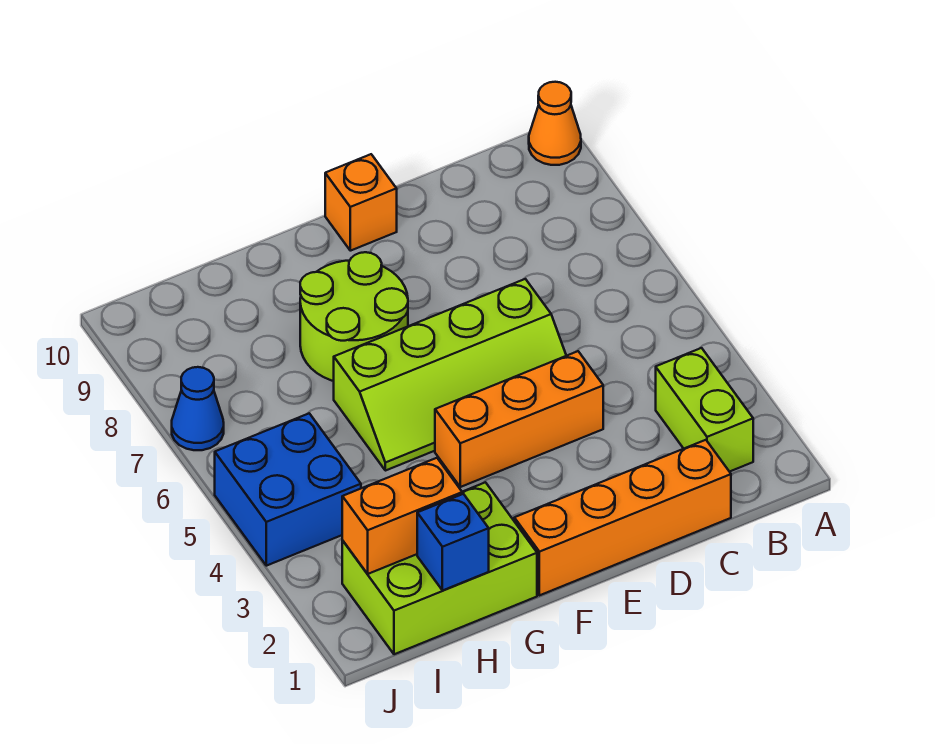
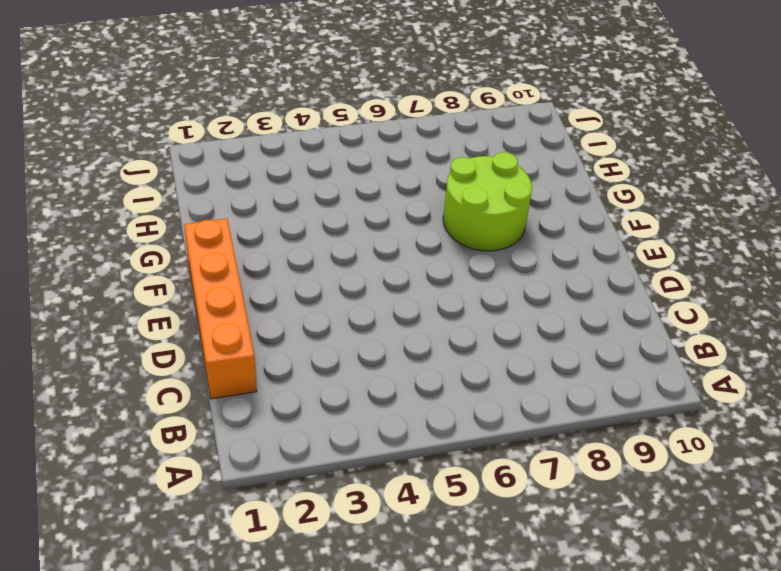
none -> orange cone A10 level 1
none -> lime brick B2:B3 level 1
none -> orange brick D4:F4 level 1

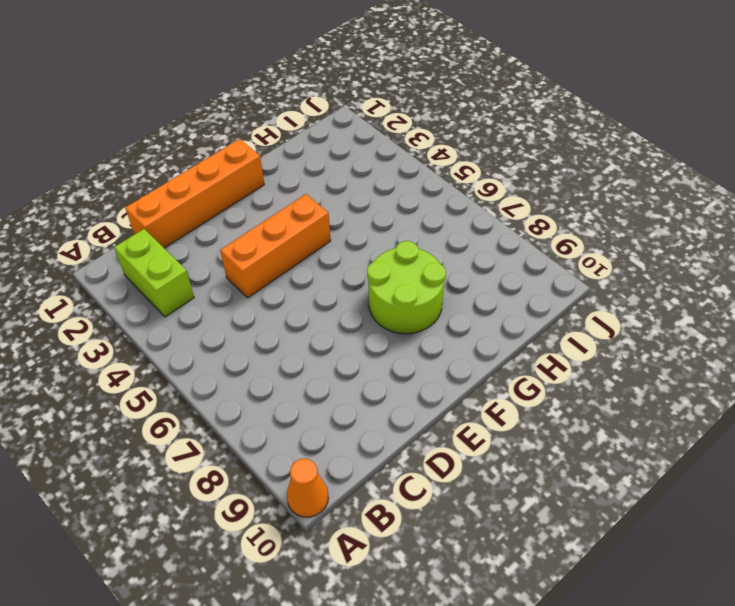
none -> lime slope D5:G6 level 1 top 6
none -> orange brick E10 level 1
none -> lime brick G1:I2 level 1

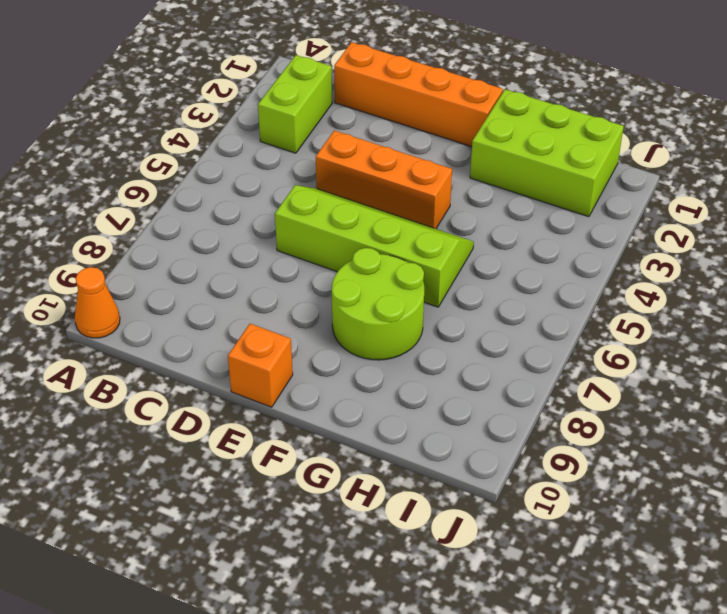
none -> blue brick I4:J5 level 1
none -> blue cone J7 level 1
none -> blue brick H1 level 2

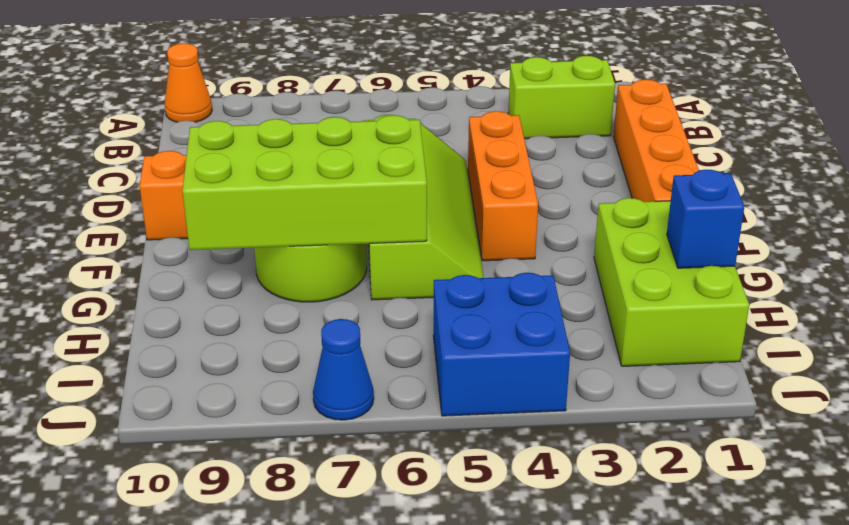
lime brick F6:G9 level 2 -> none
none -> orange brick H2:I2 level 2

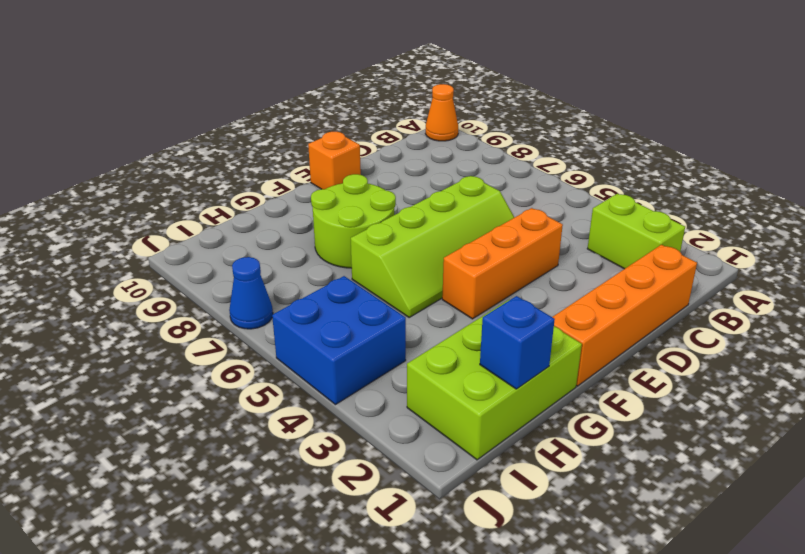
none -> orange brick H2:I2 level 2

